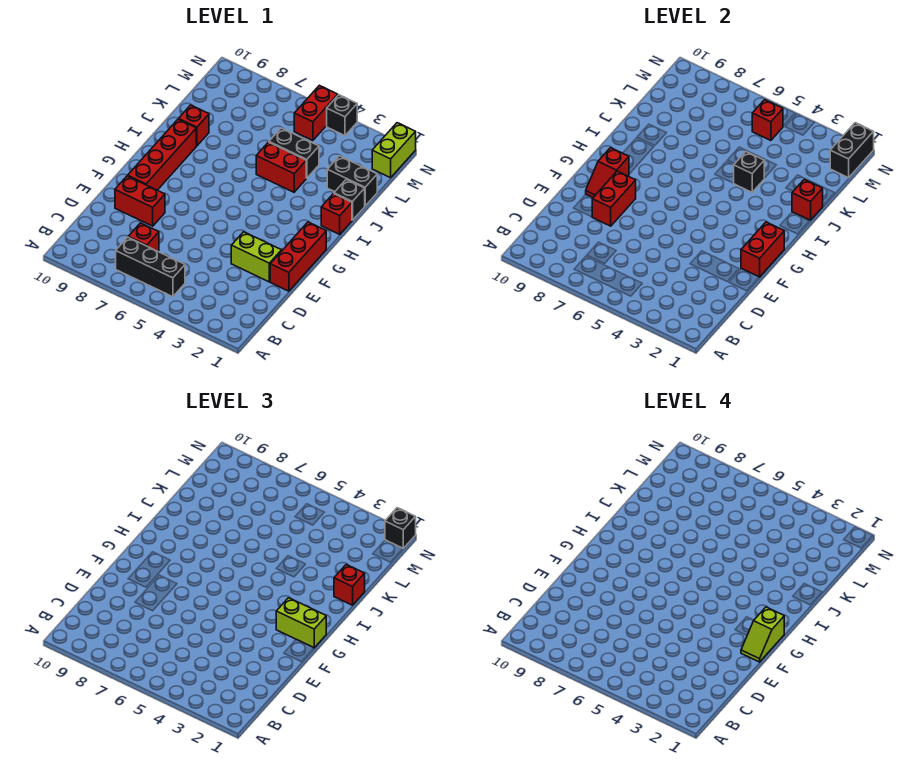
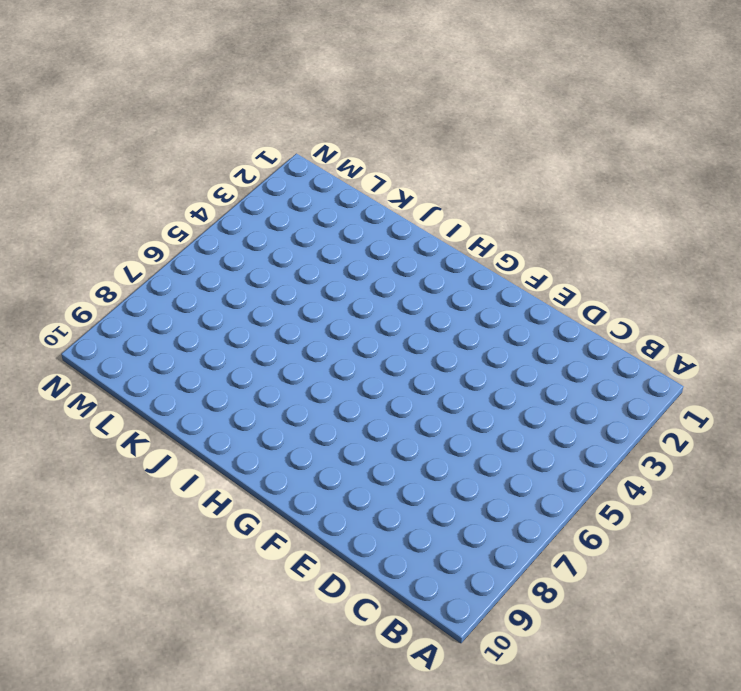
none -> black brick B5:B7 level 1
none -> red brick C7 level 1
none -> red brick E1:G1 level 1

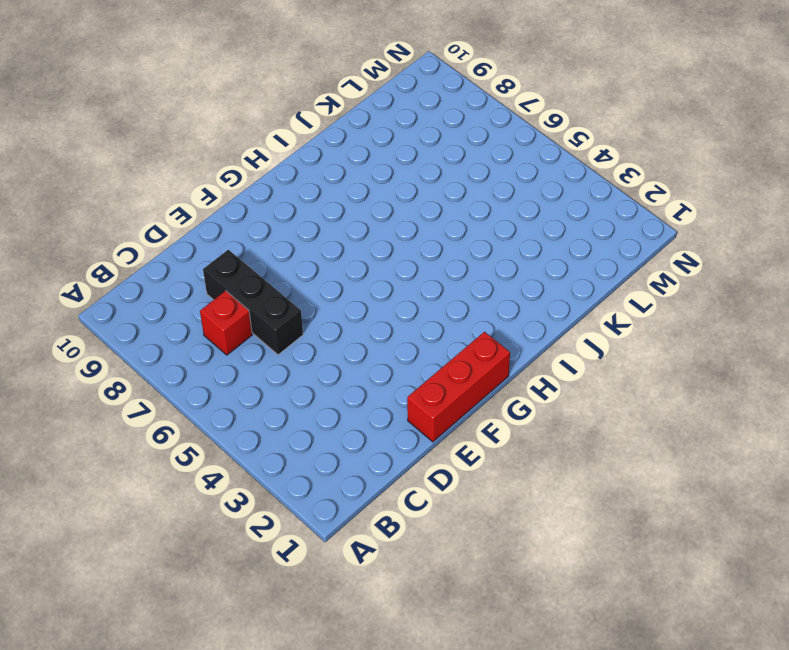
black brick D6:D8 level 1 -> black brick B5:B7 level 1
none -> lime brick E2:E3 level 1
none -> red brick E8:E9 level 1
none -> red brick F9:I9 level 1

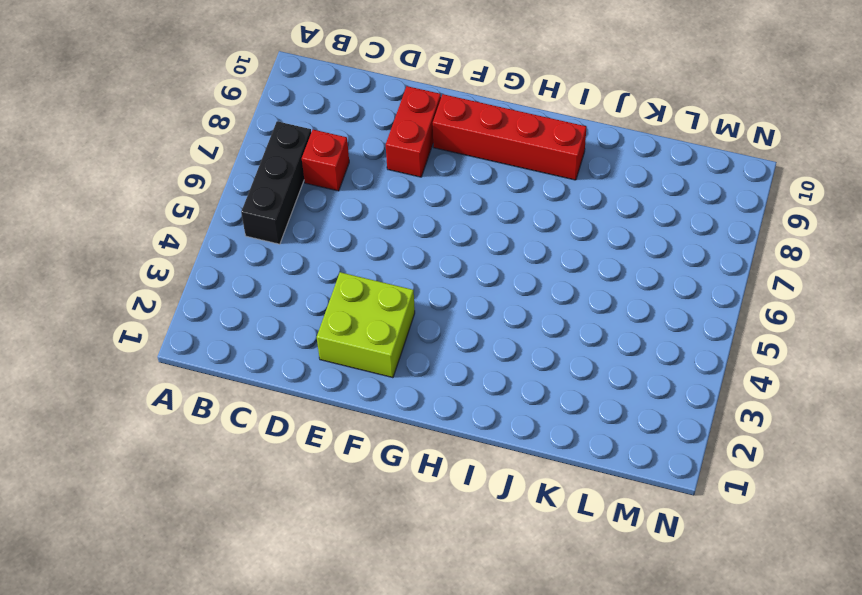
lime brick E2:F3 level 1 -> lime brick E2:E3 level 1
none -> red brick E1:G1 level 1
none -> red brick I1 level 1
none -> black brick J1 level 1

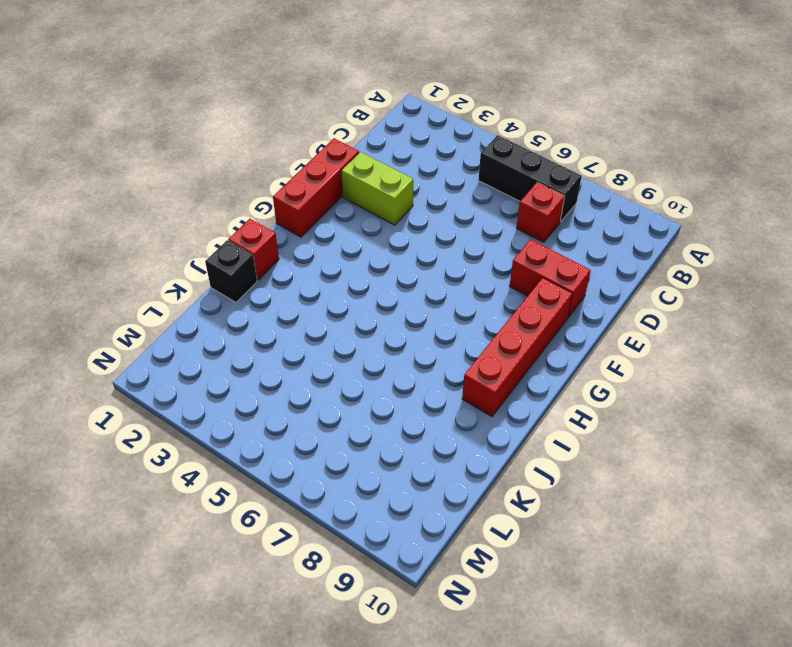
none -> red brick J4:J5 level 1
none -> red brick J9 level 1
none -> black brick K1:K2 level 1

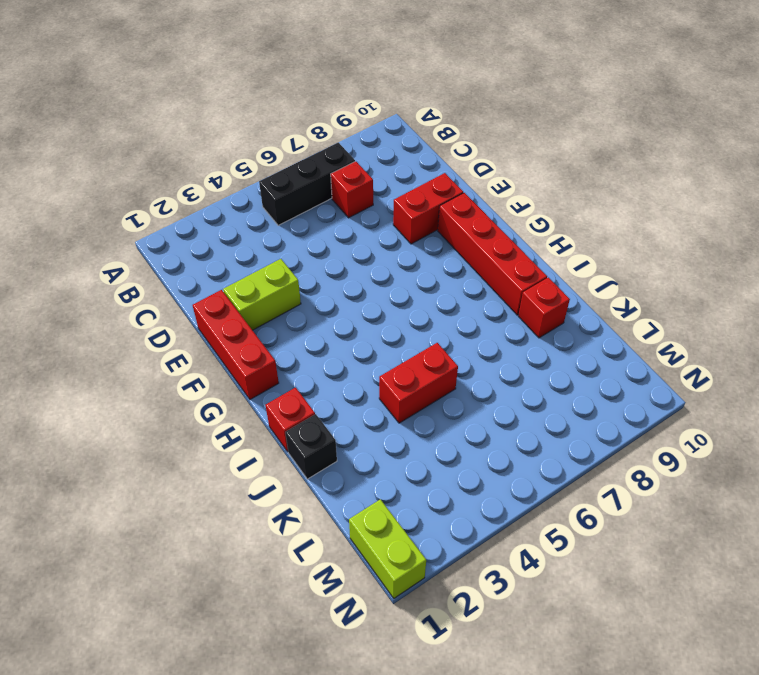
none -> black brick K1:K2 level 1
none -> black brick K4:K5 level 1
none -> red brick M5:N5 level 1

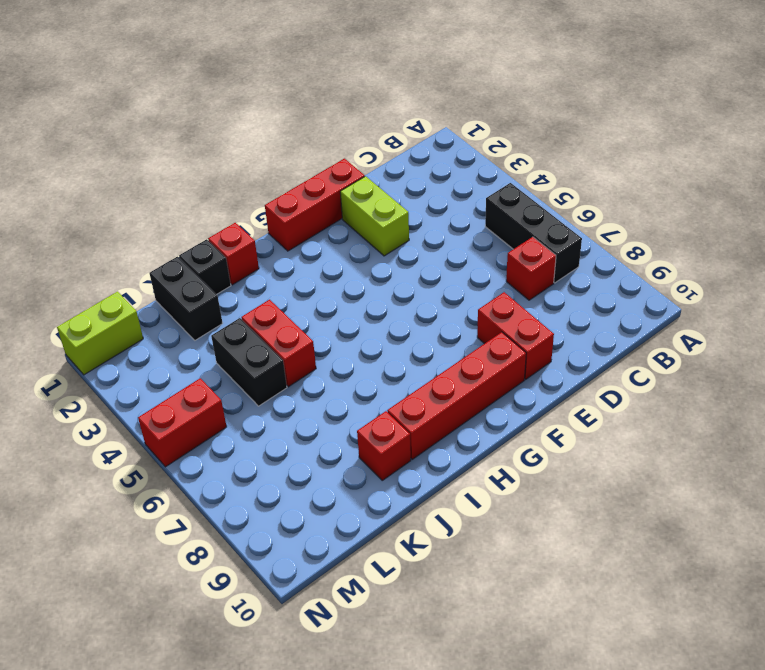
none -> black brick N4 level 1
none -> red brick E8:F8 level 2
none -> red brick F1:G1 level 2

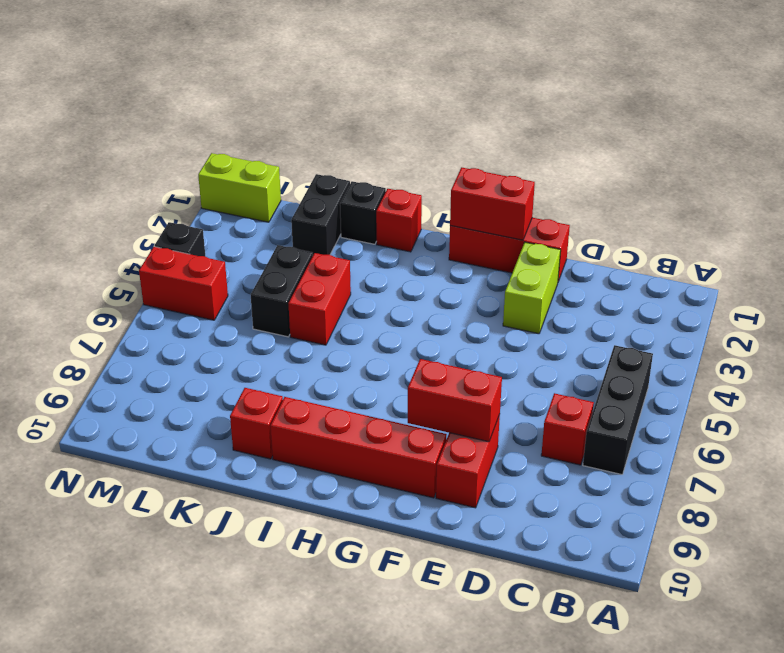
none -> red slope F9:G9 level 2 top G
none -> red brick J1 level 2
none -> black brick J4 level 2

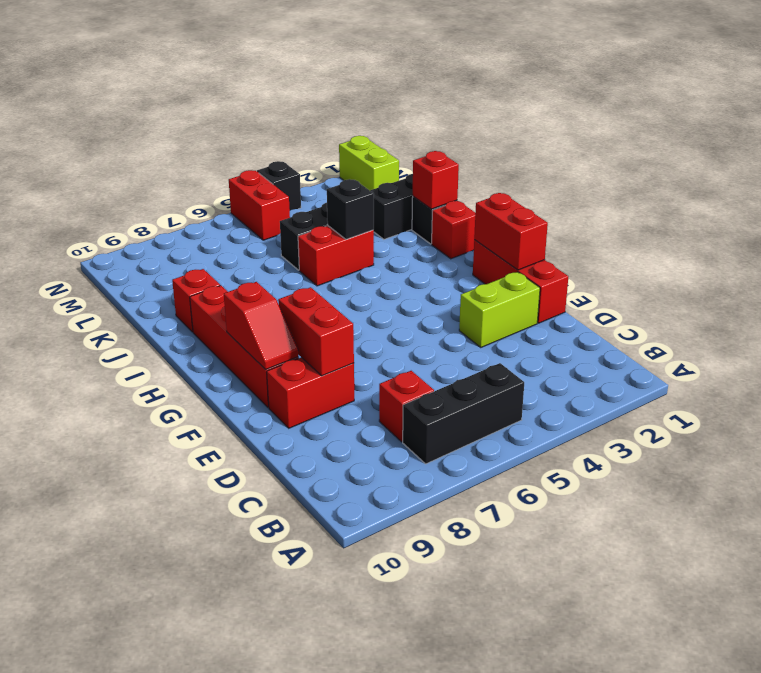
none -> black brick M1:N1 level 2
none -> red brick M5 level 2
none -> lime brick G1:G2 level 3

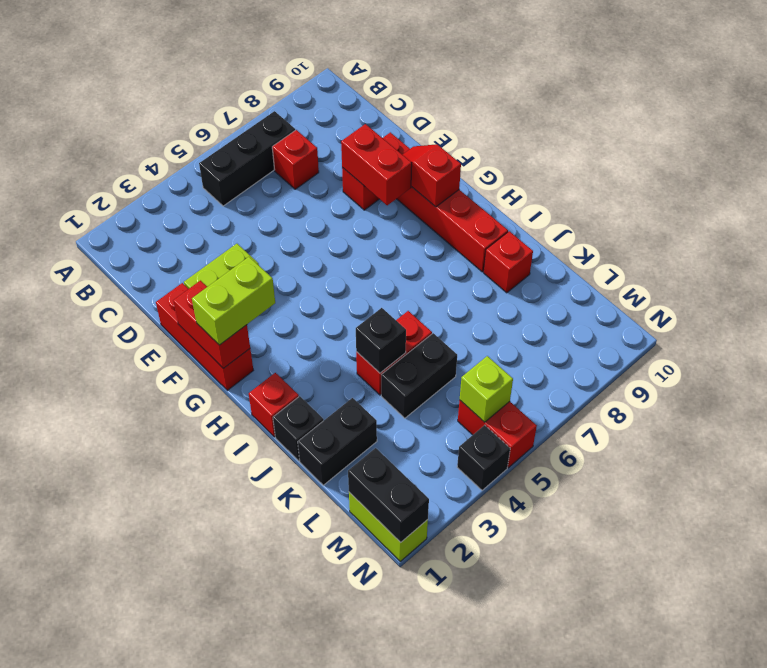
lime brick M5 level 2 -> red brick M5 level 2
none -> red brick J1 level 2
none -> red brick J1 level 3
none -> black brick N1 level 3

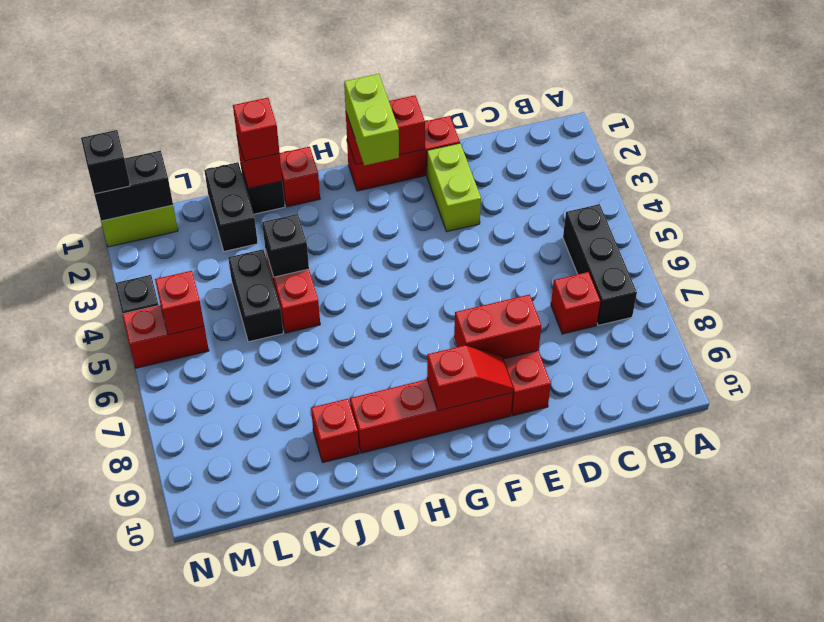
none -> lime slope F1:G1 level 4 top G

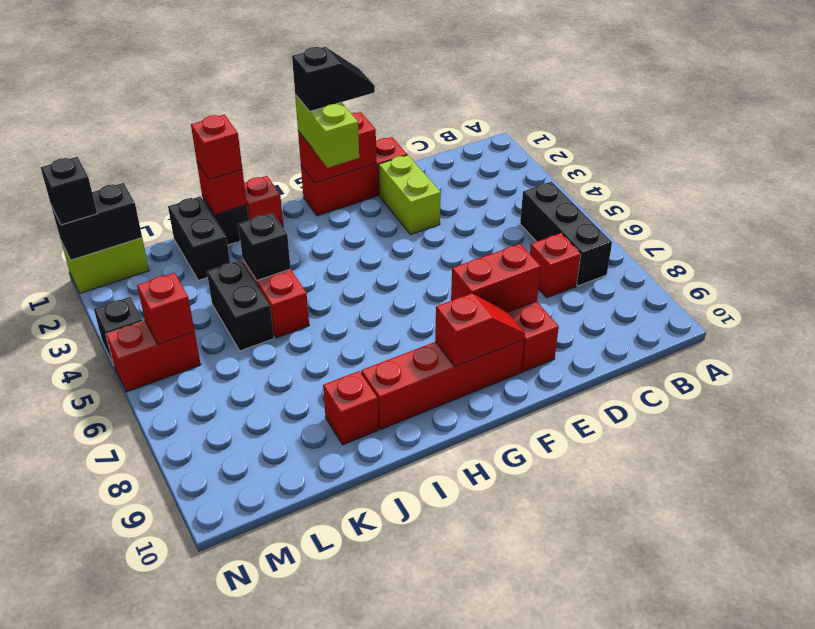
black slope F1:G1 level 4 top G -> lime slope F1:G1 level 4 top G

